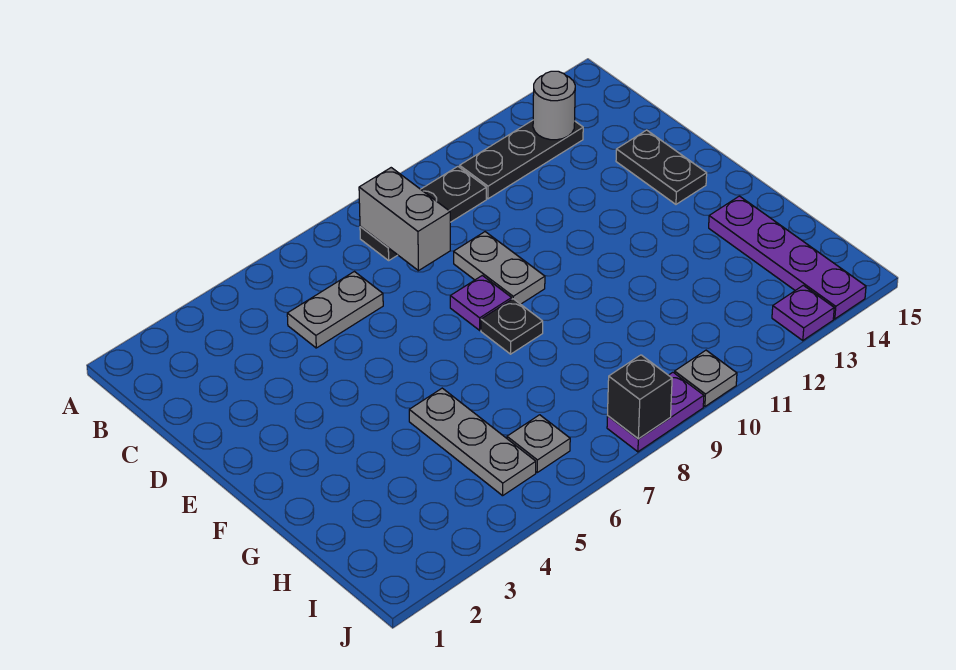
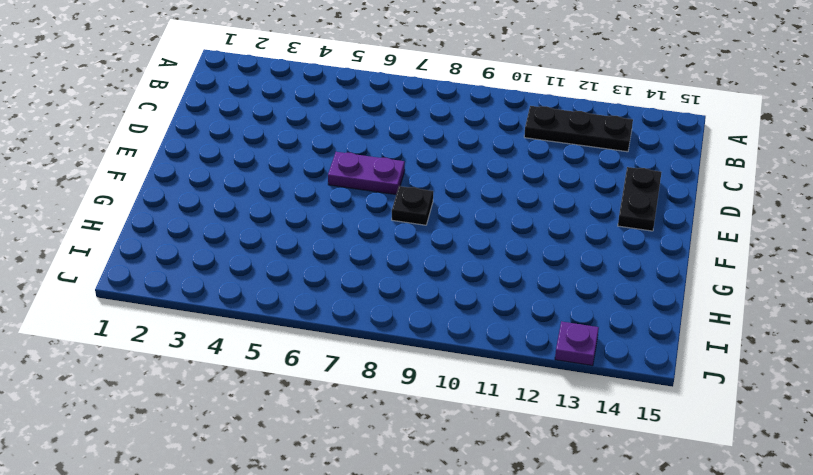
purple plate E6:E7 level 1 -> purple plate J8:J9 level 1
none -> black plate B8:B10 level 1
none -> grey plate C5:C6 level 1
none -> grey plate D9:E9 level 1

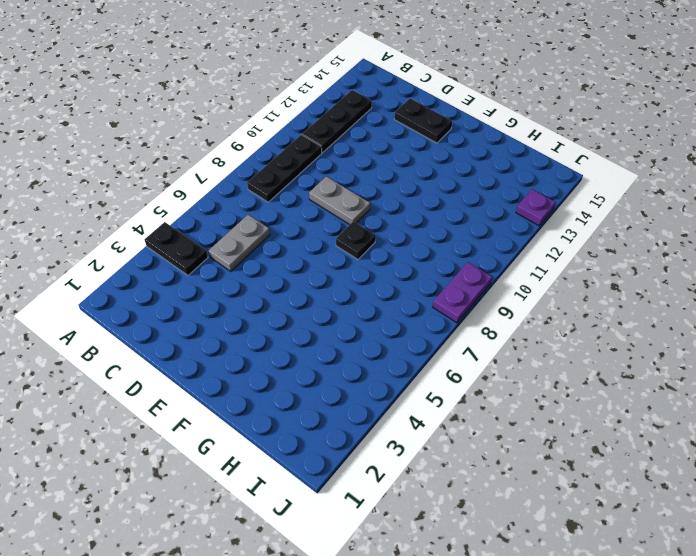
black plate A4:B4 level 1 -> none
none -> purple plate E8 level 1
none -> grey plate G5:I5 level 1
none -> purple plate G14:J14 level 1

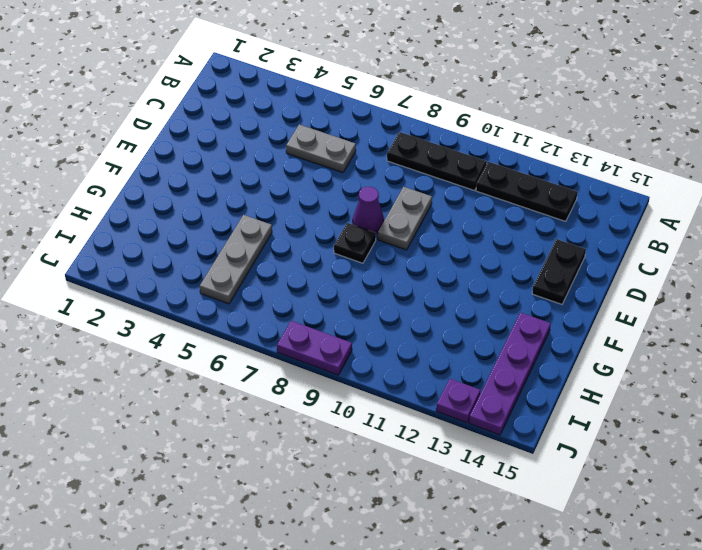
purple cone E8 level 1 -> purple plate E8 level 1
none -> grey plate I6 level 1
none -> grey plate J10 level 1
none -> grey brick B8:C8 level 2

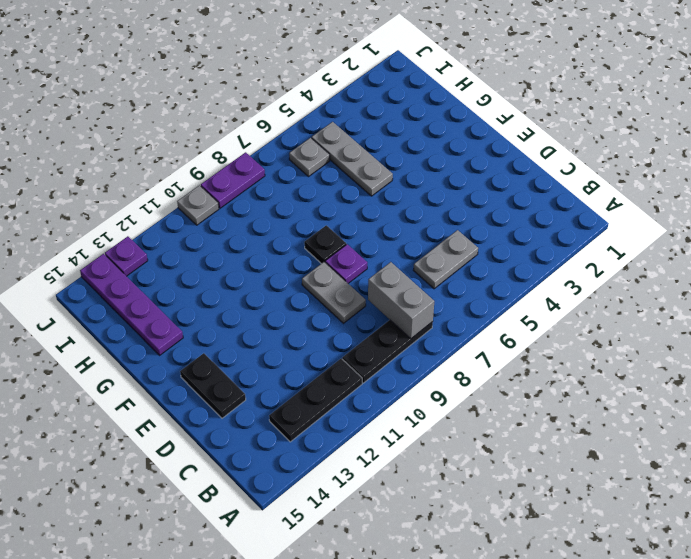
none -> grey round brick B13 level 2
none -> black brick J8 level 2

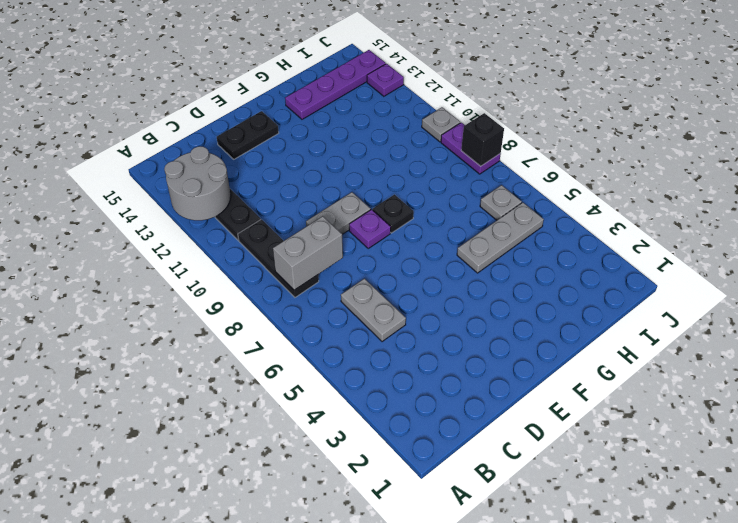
grey round brick A12:B13 level 2 -> grey round brick B13 level 2

